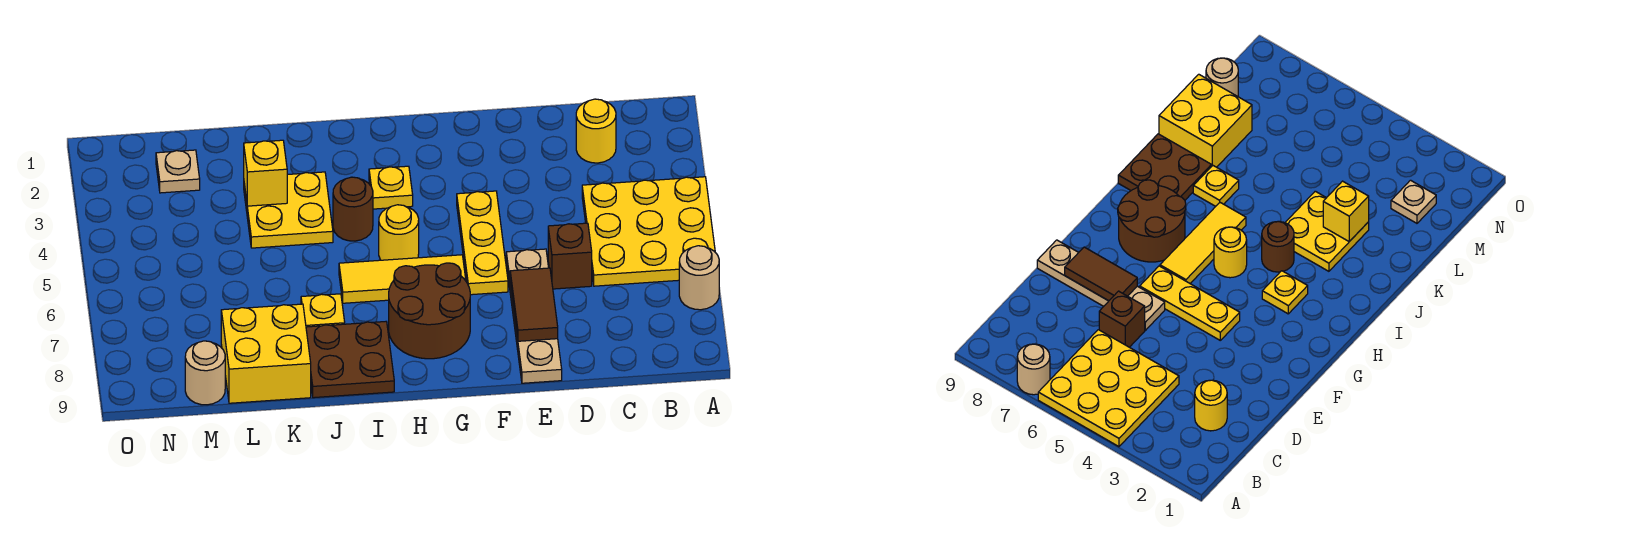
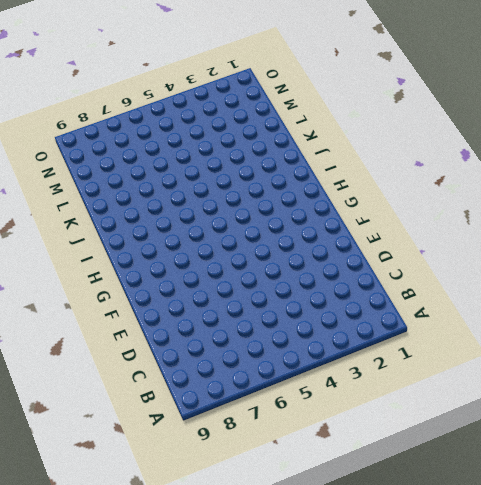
none -> yellow plate A4:C6 level 1
none -> tan round brick A7 level 1
none -> yellow round brick C2 level 1

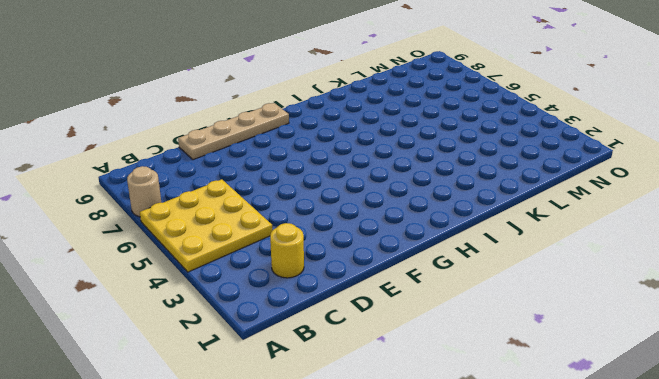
tan plate D9:G9 level 1 -> tan plate E6:E9 level 1
none -> brown brick D6 level 1
none -> yellow plate F4:F6 level 1
none -> yellow tile G6:I6 level 1

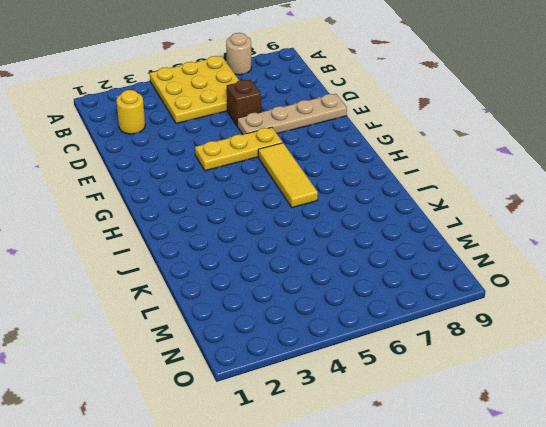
none -> brown round brick G7:H8 level 1
none -> yellow plate H3 level 1
none -> yellow round brick H5 level 1

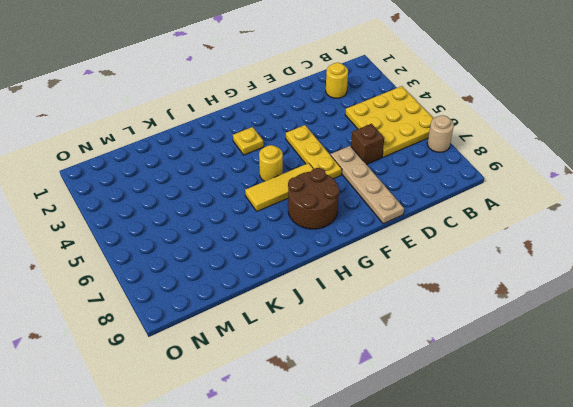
none -> brown round brick I4 level 1
none -> brown plate I8:J9 level 1
none -> yellow plate J3:K4 level 1

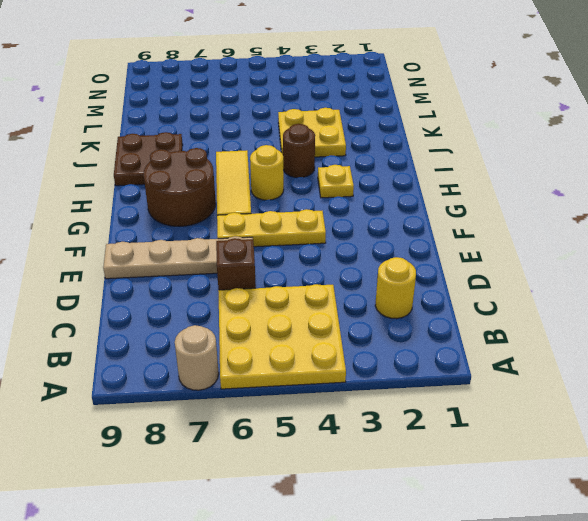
none -> yellow plate J7 level 1
none -> yellow brick K8:L9 level 1
none -> tan plate M2 level 1

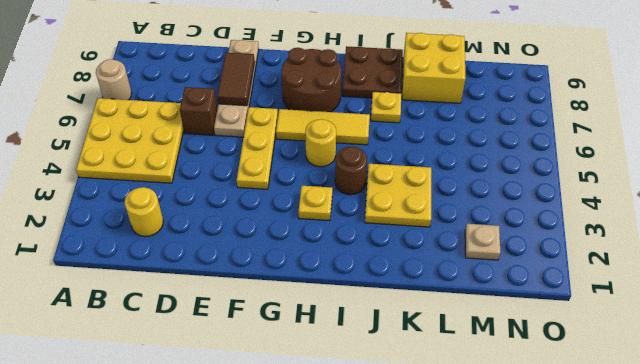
none -> tan round brick M9 level 1
none -> yellow brick K3 level 2

